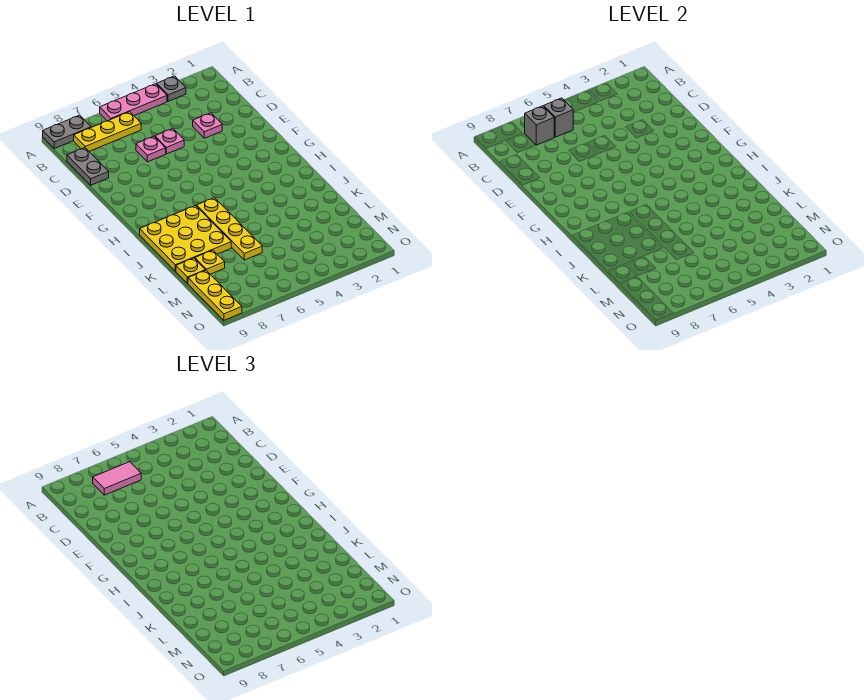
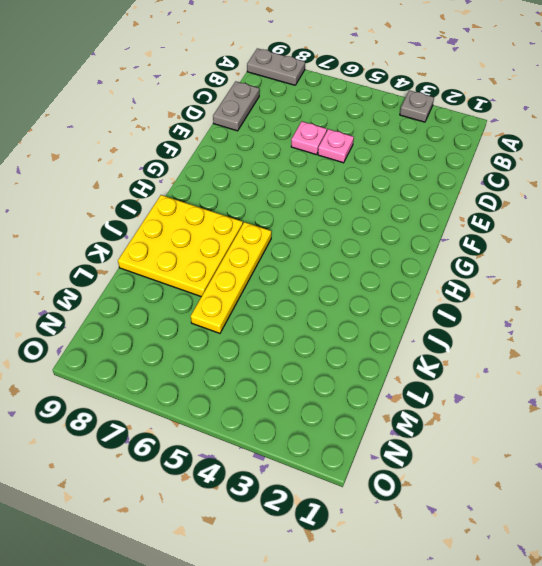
none -> pink plate A4:A6 level 1
none -> yellow plate B6:B8 level 1
none -> pink plate D3 level 1

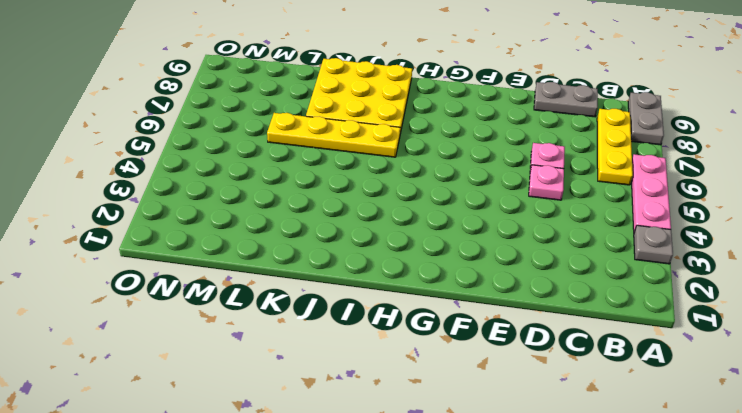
none -> pink plate D3 level 1
none -> yellow plate L8 level 1
none -> yellow plate L9 level 1

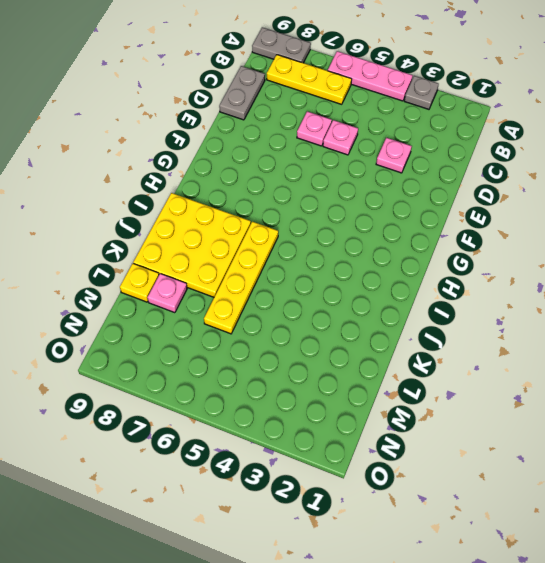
pink plate L8 level 1 -> yellow plate L8 level 1
none -> yellow plate M9:O9 level 1
none -> grey brick B6 level 2
none -> grey brick B7 level 2

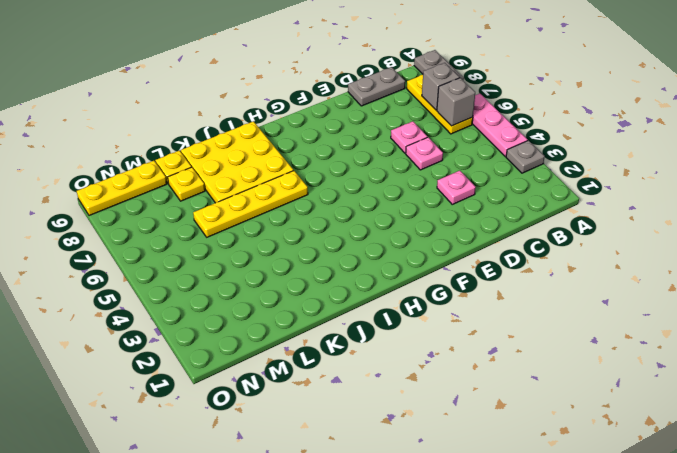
none -> pink tile B6:B7 level 3

